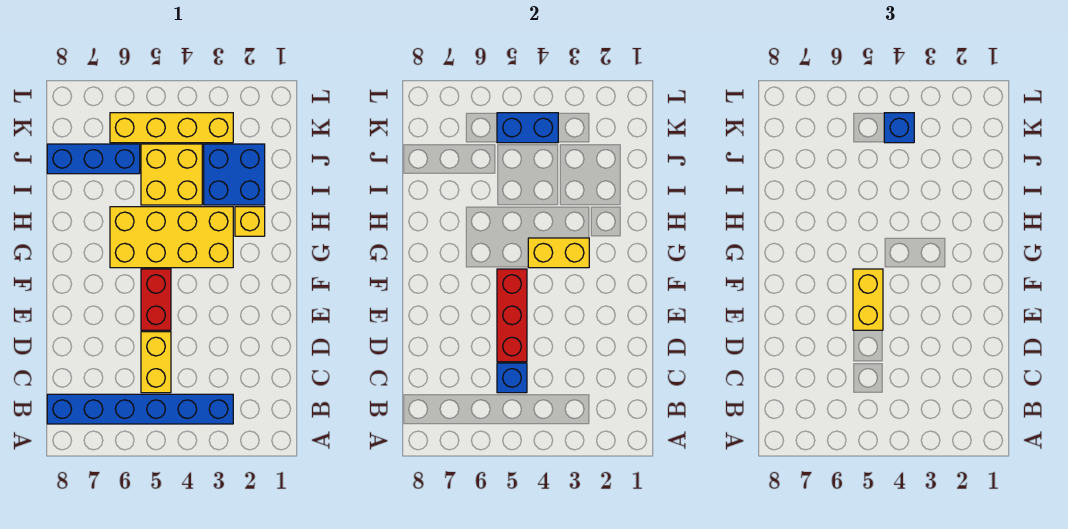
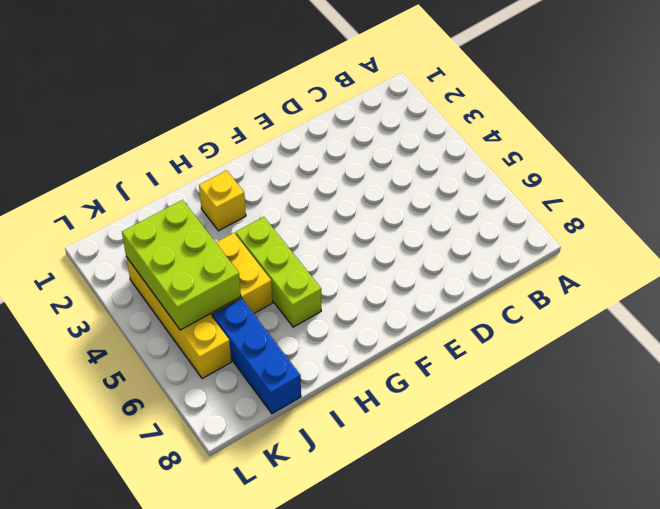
lime brick H4:H6 level 1 -> yellow brick G3:H6 level 1
lime brick J3:K5 level 2 -> blue brick K4:K5 level 2
none -> blue brick B3:B8 level 1
none -> yellow brick C5:D5 level 1
none -> red brick E5:F5 level 1

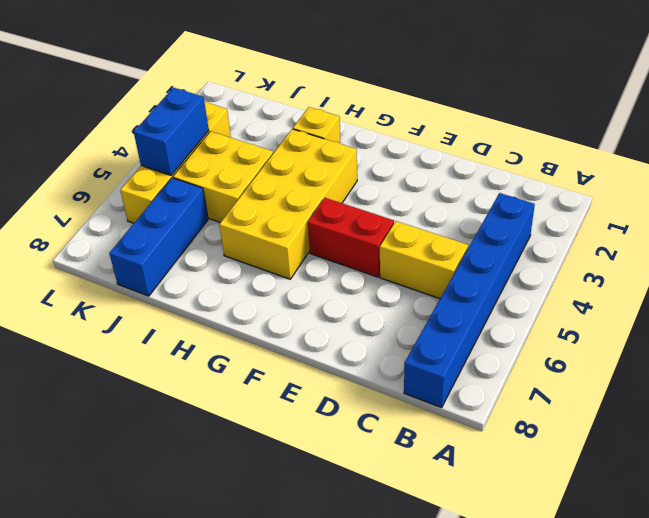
none -> blue brick I2:J3 level 1
none -> blue brick C5 level 2
none -> red brick D5:F5 level 2

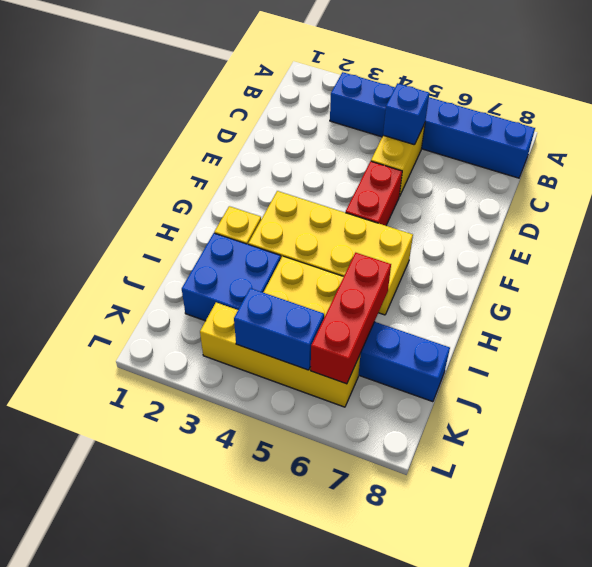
red brick I6:K6 level 2 -> red brick D5:F5 level 2
none -> yellow brick G3:G4 level 2
none -> yellow brick E5:F5 level 3
none -> blue brick K4 level 3

